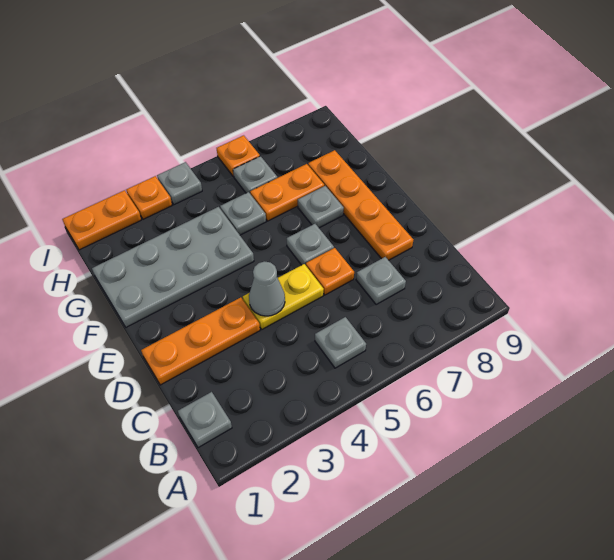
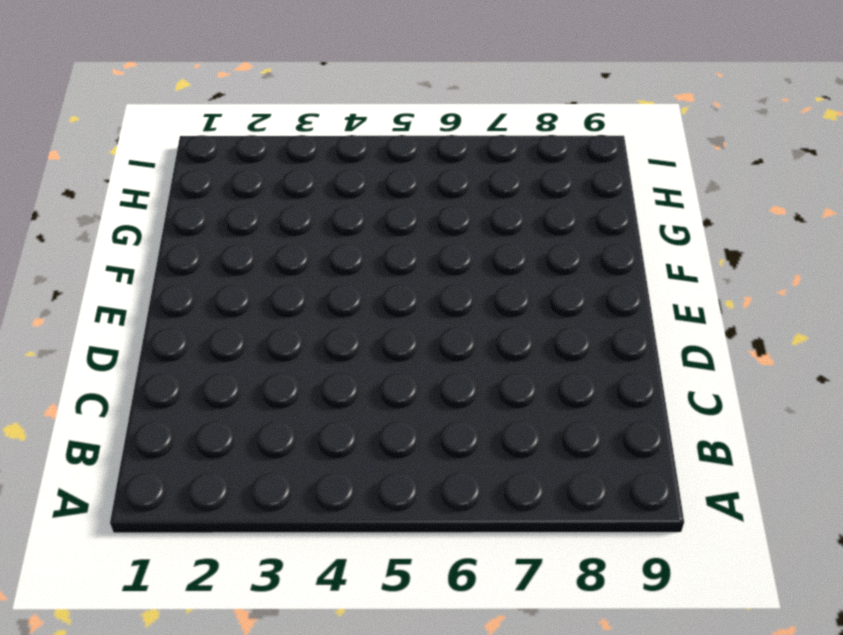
none -> grey plate B1 level 1
none -> grey plate B5 level 1
none -> grey plate C7 level 1

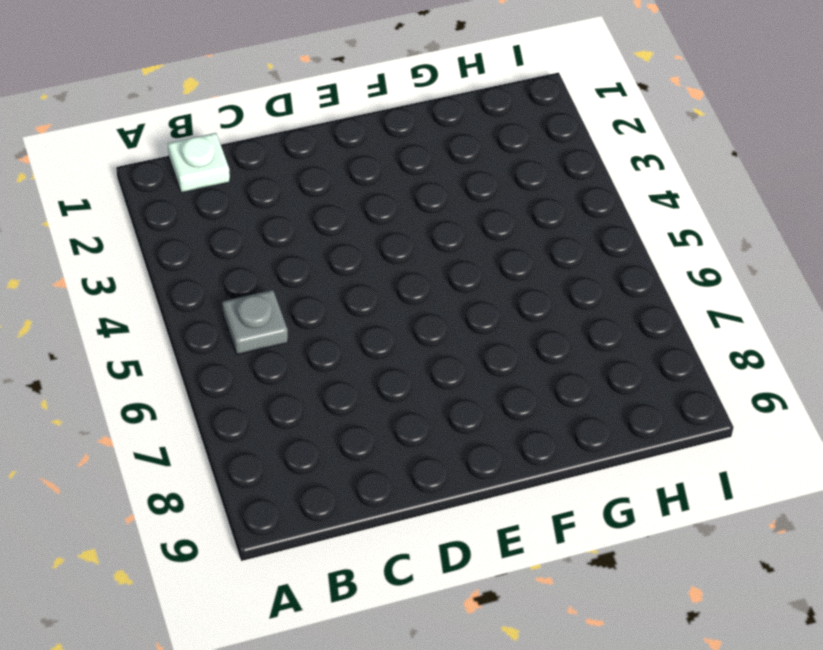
white plate B1 level 1 -> grey plate B1 level 1
none -> grey plate C7 level 1
none -> orange plate D1:D3 level 1
none -> yellow plate D4:D5 level 1

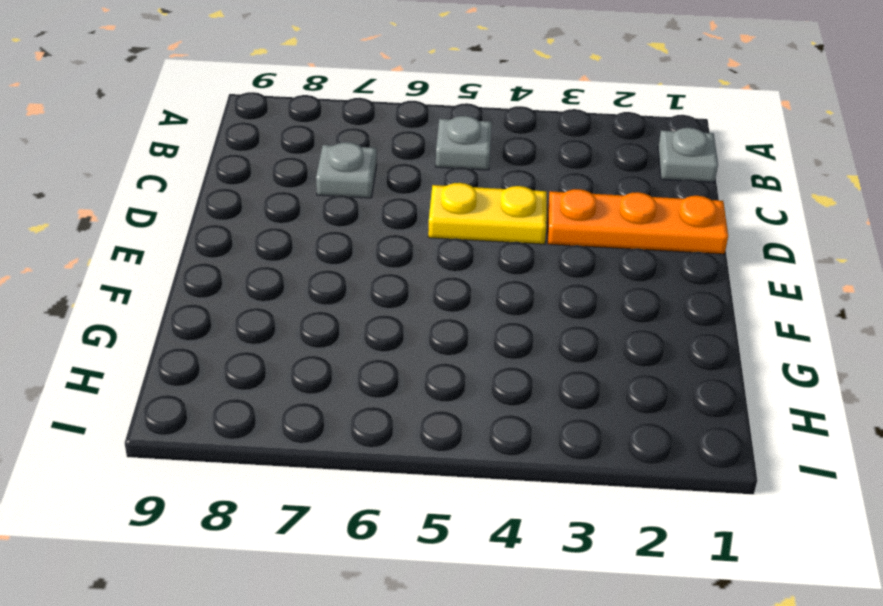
none -> orange plate D6 level 1
none -> orange plate D8:G8 level 1
none -> grey plate E6 level 1

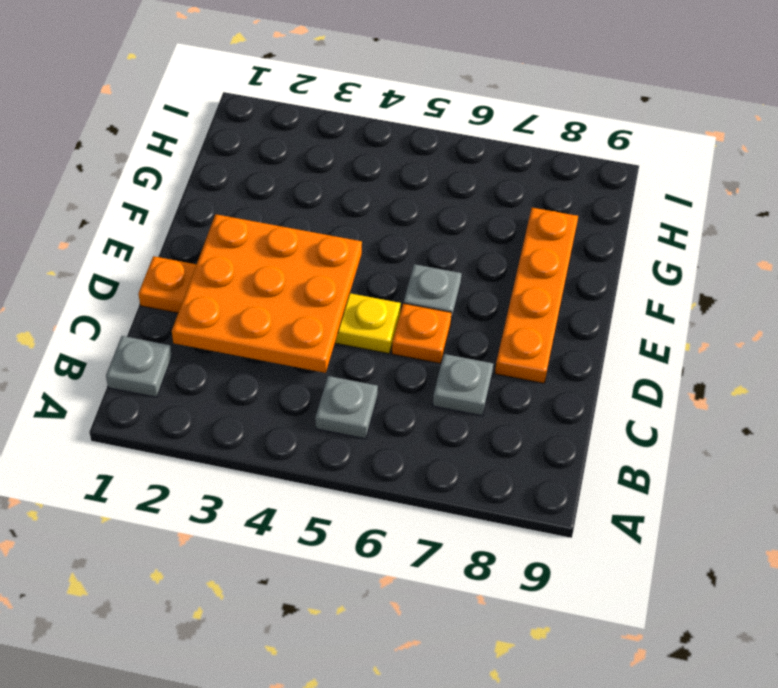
orange plate C2:E4 level 2 -> grey cone D4 level 2
none -> grey plate F1:G4 level 1
none -> grey plate F7 level 1
none -> grey plate G5 level 1

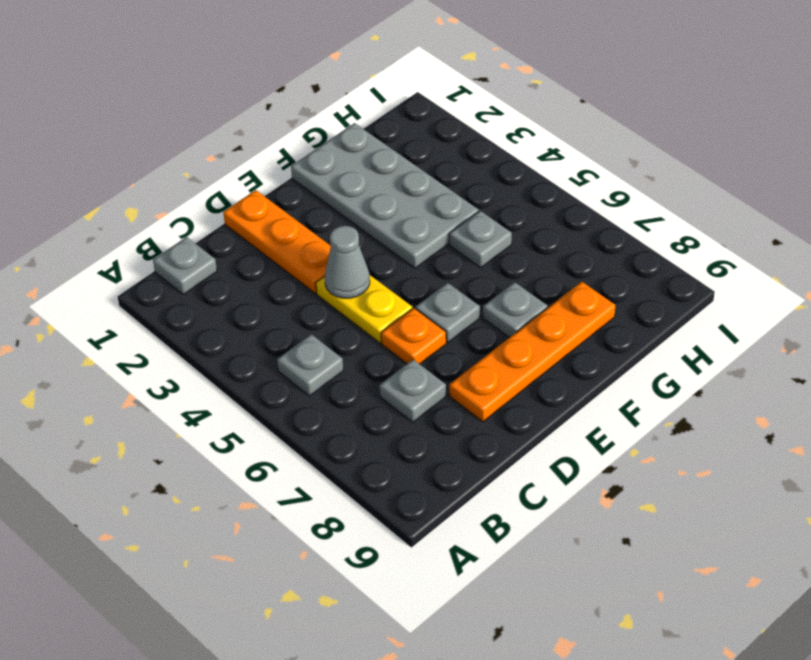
none -> orange plate G6:G7 level 1
none -> grey plate H6 level 1
none -> orange plate I1:I2 level 1

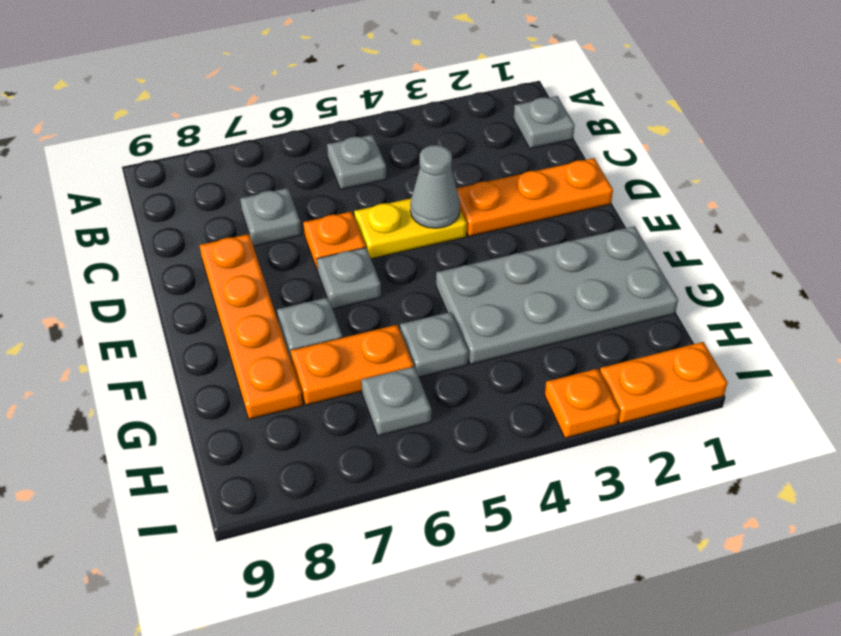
none -> grey plate I4 level 1
none -> orange plate I6 level 1

